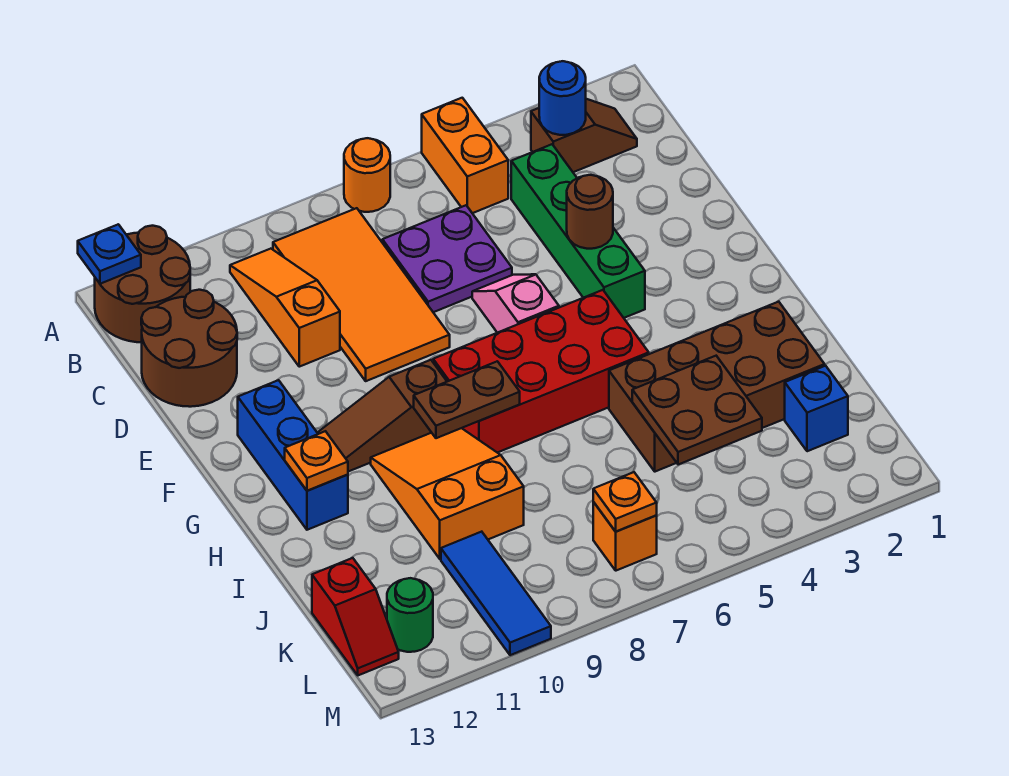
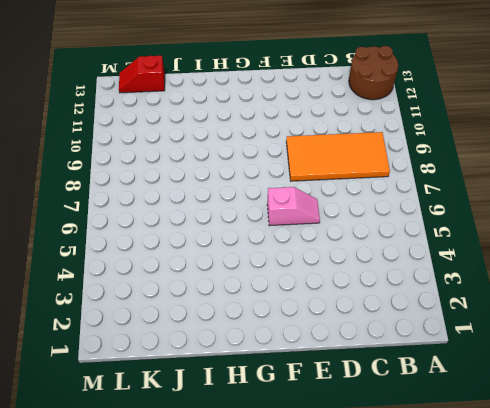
none -> orange brick A5:B5 level 1
none -> orange round brick A7 level 1
none -> brown slope B2:B3 level 1 top 3

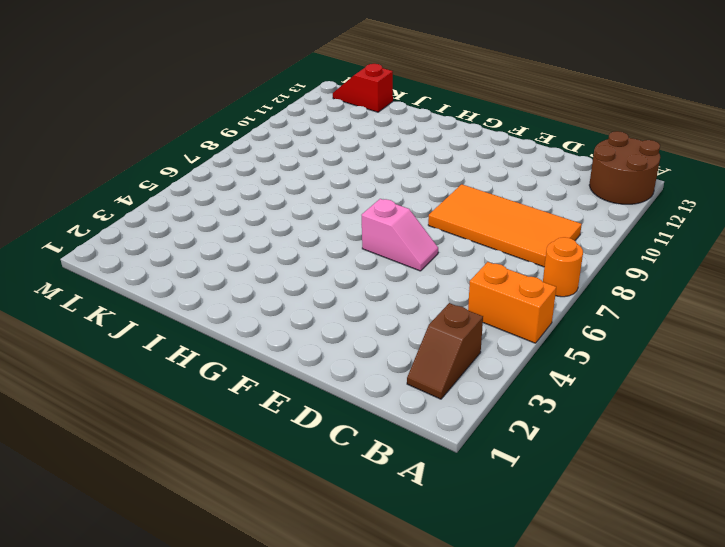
none -> orange slope B10:D10 level 1 top D
none -> green brick C4:F4 level 1
none -> purple plate C6:D7 level 1

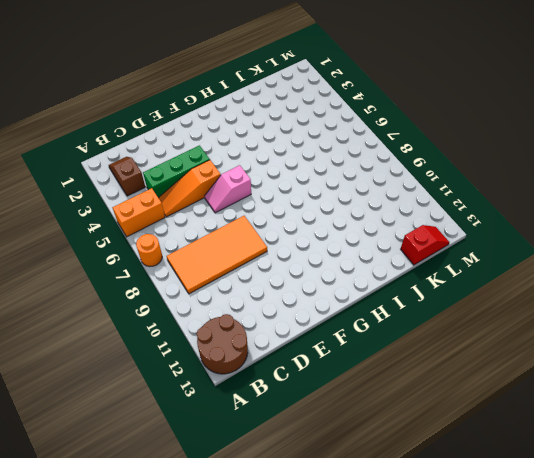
green brick C4:E4 level 1 -> green brick C4:F4 level 1
orange slope C5:E5 level 1 top E -> orange slope B10:D10 level 1 top D
none -> purple plate C6:D7 level 1
none -> brown round brick C12:D13 level 1
none -> blue brick F12:H12 level 1

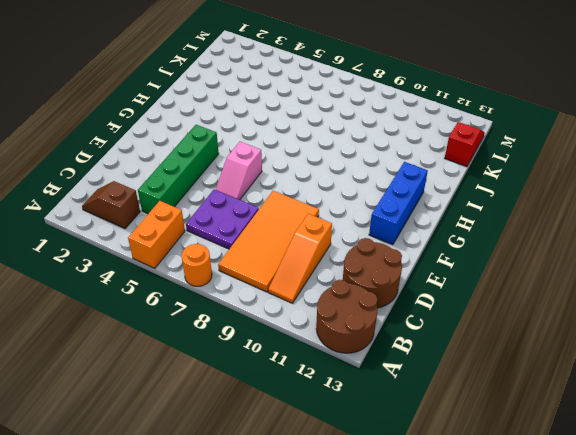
none -> red brick G5:H8 level 1
none -> brown slope G9:G11 level 1 top 9
none -> orange slope H9:J10 level 1 top J

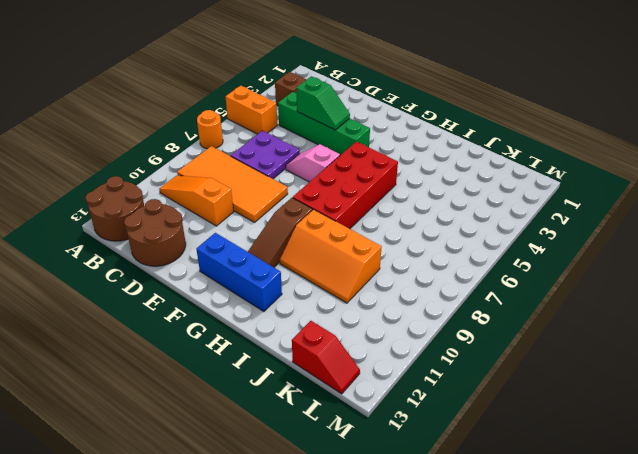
green slope D4:E4 level 2 top D -> brown round brick E4 level 2
orange slope H9:J10 level 1 top 9 -> orange slope H9:J10 level 1 top J
none -> brown brick I2:J5 level 1
none -> blue brick K2 level 1
none -> blue tile K10:M10 level 1

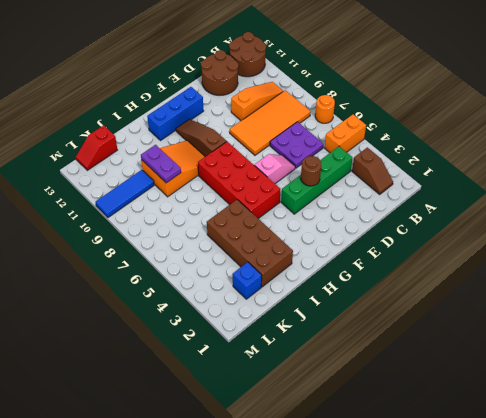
purple plate J9:J10 level 2 -> none
none -> orange brick L7 level 1
none -> green round brick L12 level 1
none -> blue plate A13 level 2

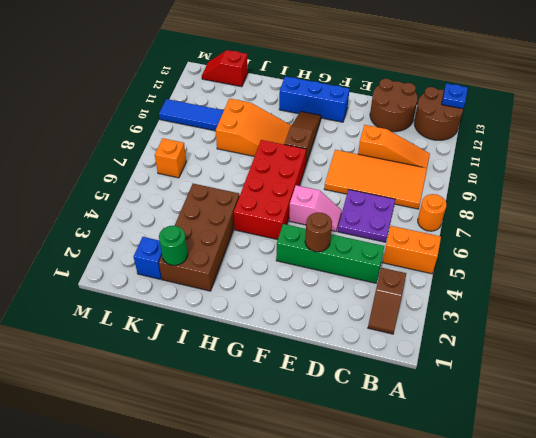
green round brick J2 level 2 -> green round brick L12 level 1
none -> blue round brick B3 level 2
none -> brown plate H8:H9 level 2
none -> orange plate H12 level 2

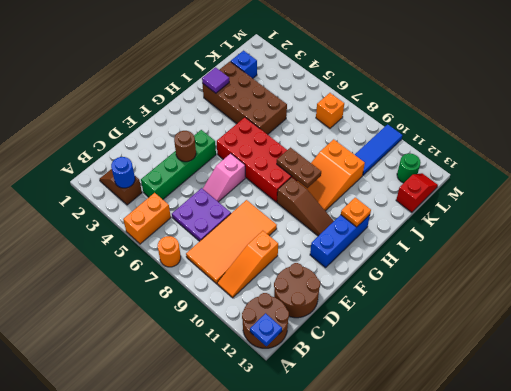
purple tile I2 level 2 -> none
none -> brown plate J4:K5 level 2
none -> orange plate L7 level 2

